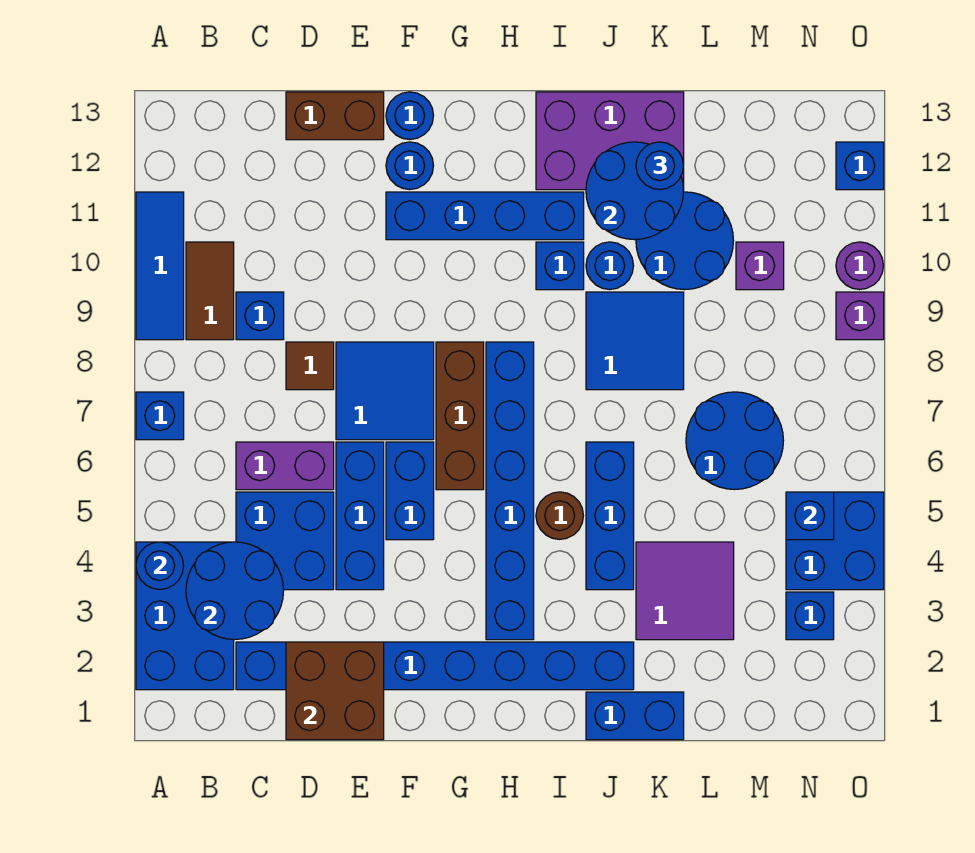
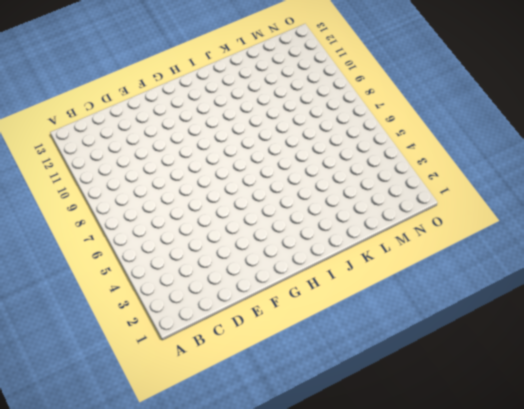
none -> blue brick A2:B4 level 1
none -> blue brick A7 level 1
none -> blue tile A9:A11 level 1
none -> brown tile B9:B10 level 1

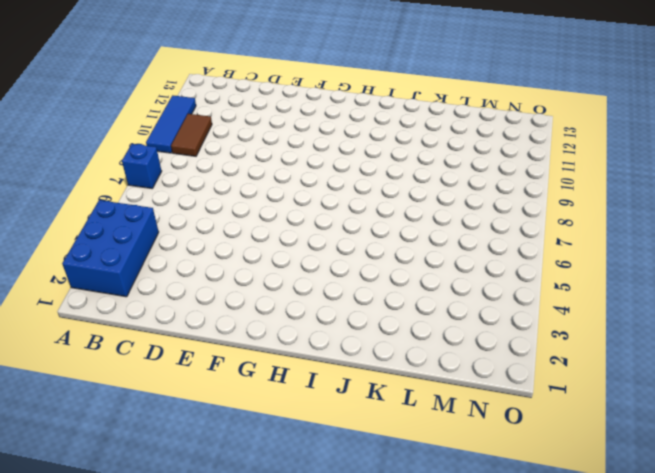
none -> blue brick C2:J2 level 1
none -> blue brick C4:D5 level 1
none -> purple brick C6:D6 level 1
none -> blue brick C9 level 1

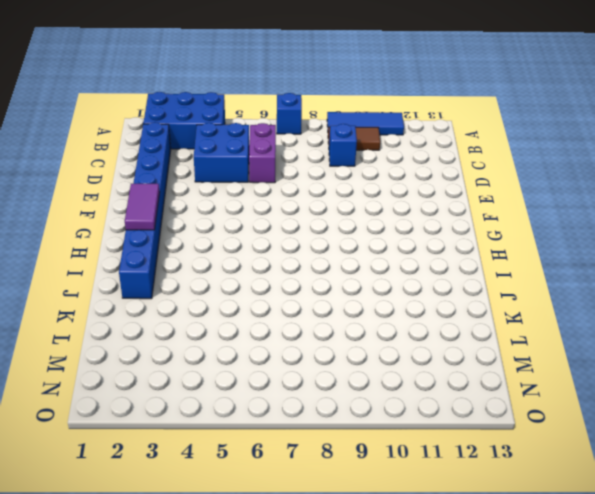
purple tile G2:H2 level 2 -> none
none -> brown tile D8 level 1
none -> brown brick D13:E13 level 1
none -> blue brick E4:E6 level 1
none -> blue tile E7:F8 level 1

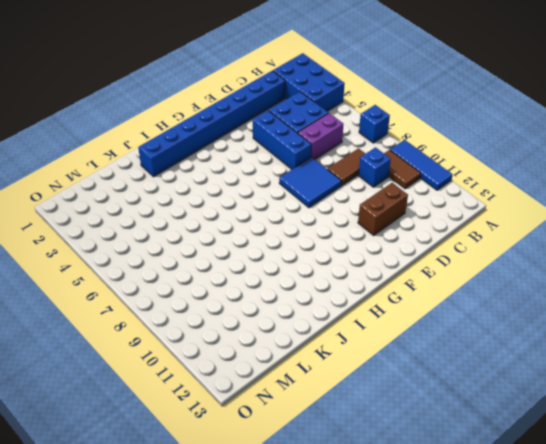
brown tile C8:D8 level 1 -> brown tile D8 level 1
brown brick D11:E11 level 1 -> brown brick D13:E13 level 1
none -> blue brick F5:F6 level 1
none -> blue brick F11:I11 level 1
none -> blue round brick F12 level 1
none -> blue round brick F13 level 1

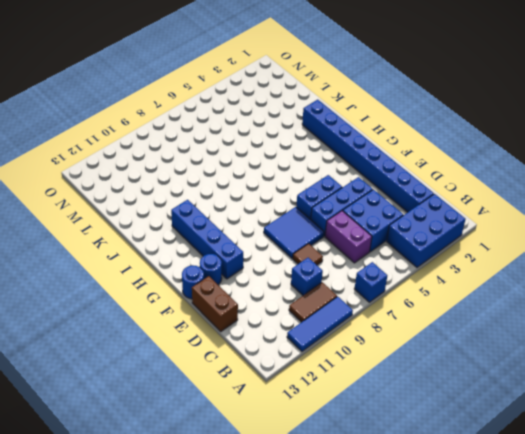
none -> brown brick G6:G8 level 1
none -> blue brick H3:H8 level 1
none -> brown round brick I5 level 1
none -> blue brick I10 level 1

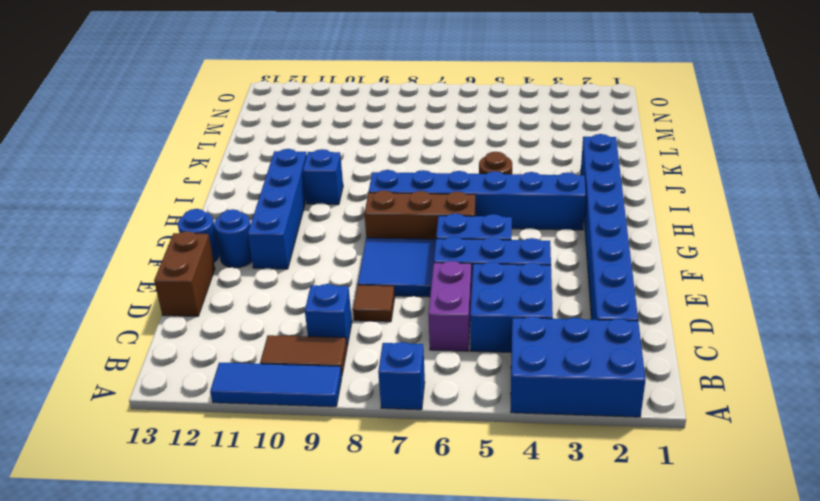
none -> purple brick I12:K13 level 1
none -> blue brick J1:K1 level 1
none -> blue brick J4:J6 level 1
none -> blue tile J8:K9 level 1

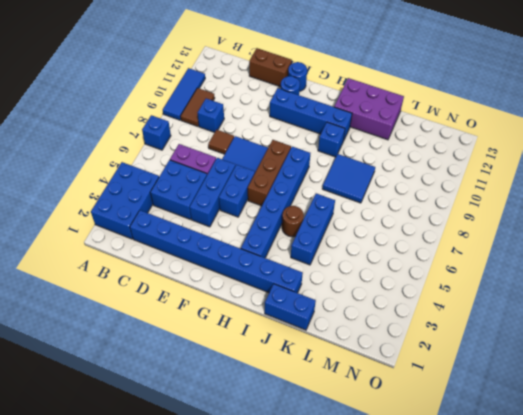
none -> blue round brick J10 level 1
none -> purple tile K3:L4 level 1
none -> blue round brick K10:L11 level 1
none -> blue round brick L6:M7 level 1

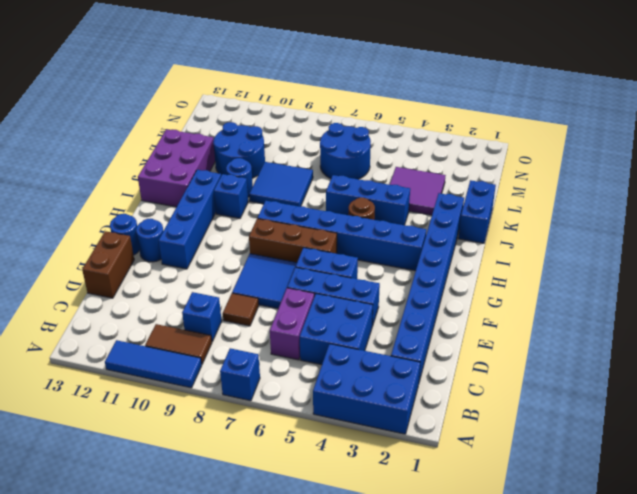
none -> purple brick M10 level 1
none -> blue brick N3 level 1
none -> blue brick N4:O5 level 1
none -> purple brick O9 level 1

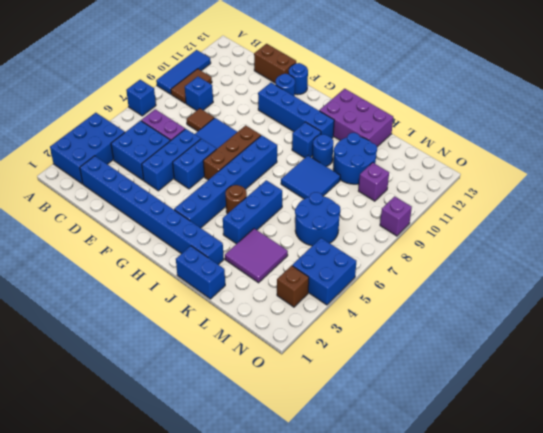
brown brick N3 level 1 -> blue brick N3 level 1
none -> purple round brick O10 level 1
none -> blue brick O12 level 1
none -> blue round brick A4 level 2
none -> blue round brick B3:C4 level 2

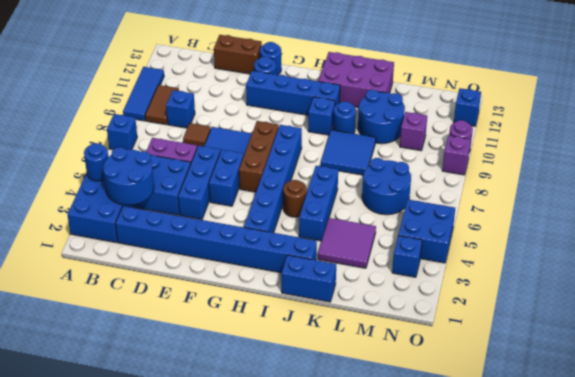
none -> brown brick D1:E2 level 2
none -> blue round brick J11:K12 level 2
none -> blue brick N5 level 2
none -> blue round brick K12 level 3

